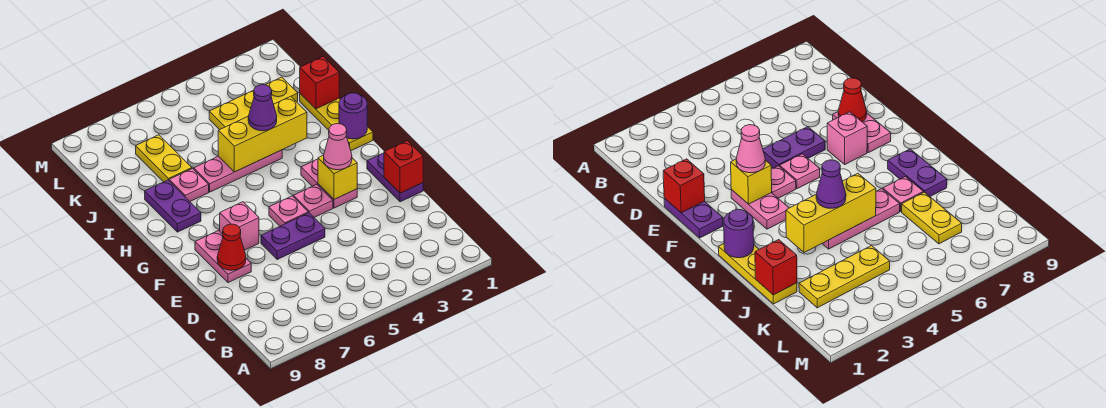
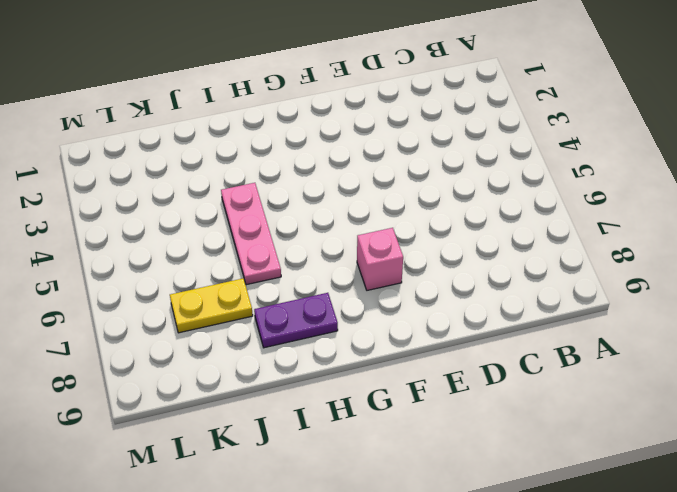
none -> purple plate E1:F1 level 1
none -> purple plate E5:E6 level 1
none -> pink plate E8:F8 level 1

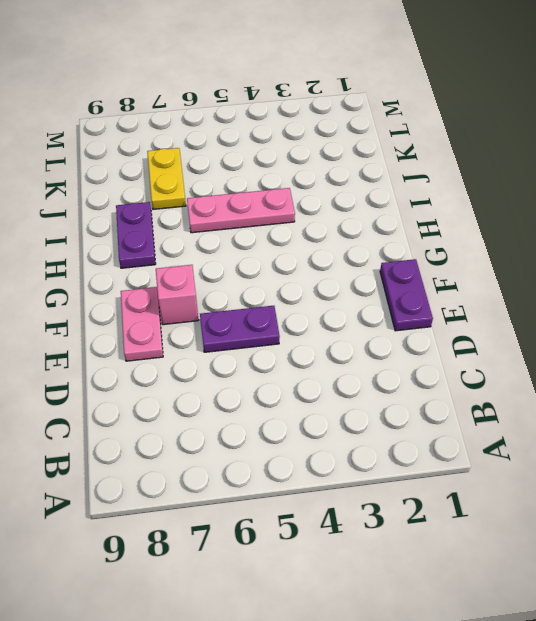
none -> pink plate F3:G3 level 1
none -> pink plate F4 level 1
none -> pink plate F5 level 1

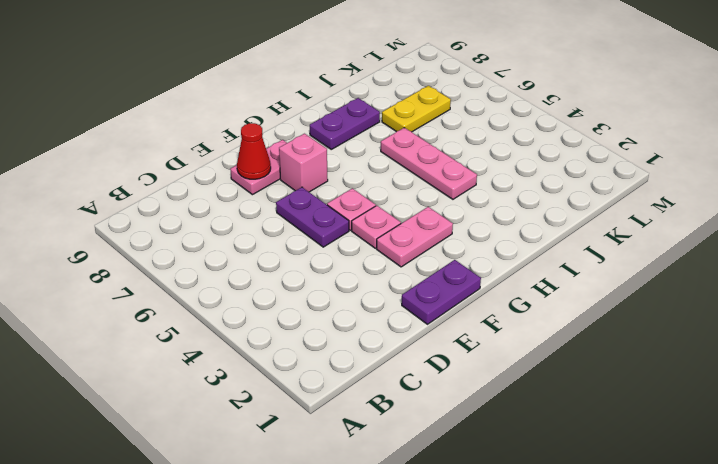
none -> yellow plate H1:J1 level 1
none -> pink plate I7 level 1
none -> yellow plate K2:K4 level 1

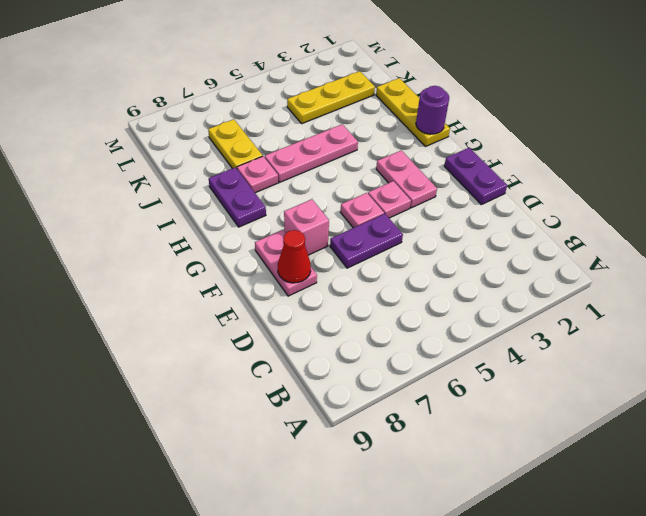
none -> red brick E1 level 2
none -> yellow brick F3 level 2
none -> yellow brick I3:I5 level 2

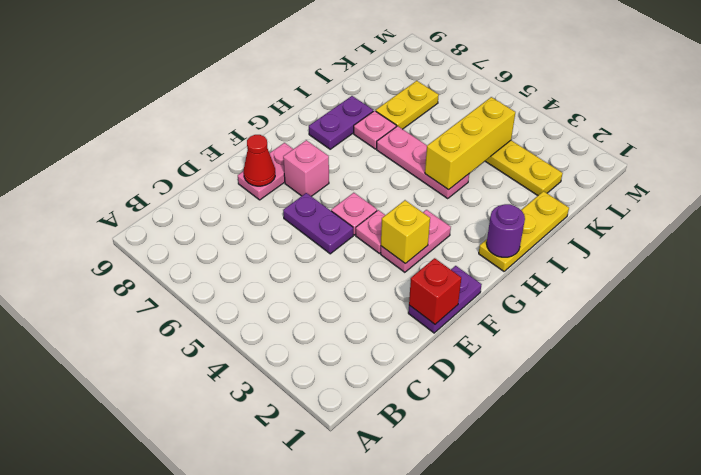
yellow brick I4:K4 level 2 -> yellow brick I3:I5 level 2
none -> red brick J1 level 2
none -> pink cone F3 level 3
none -> purple cone I4 level 3

